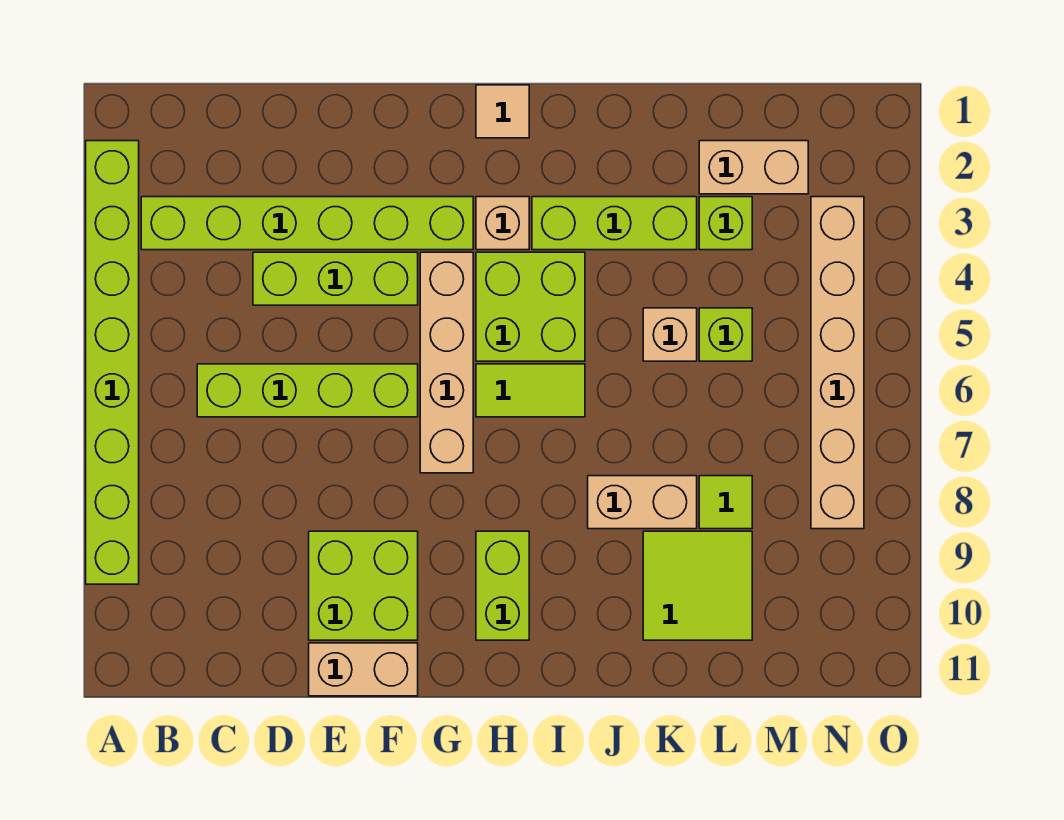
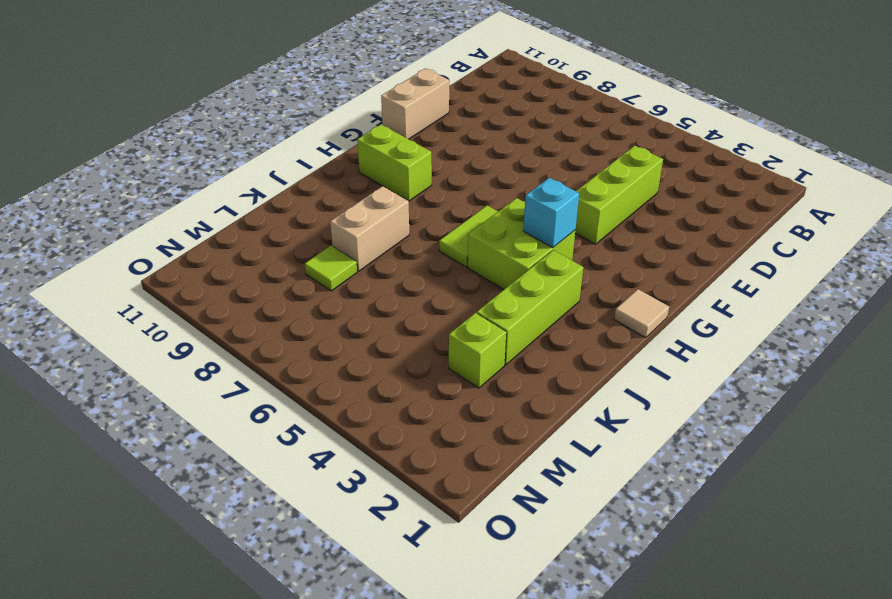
cyan brick H4 level 2 -> none
none -> lime brick A2:A9 level 1
none -> lime brick B3:G3 level 1
none -> lime brick C6:F6 level 1

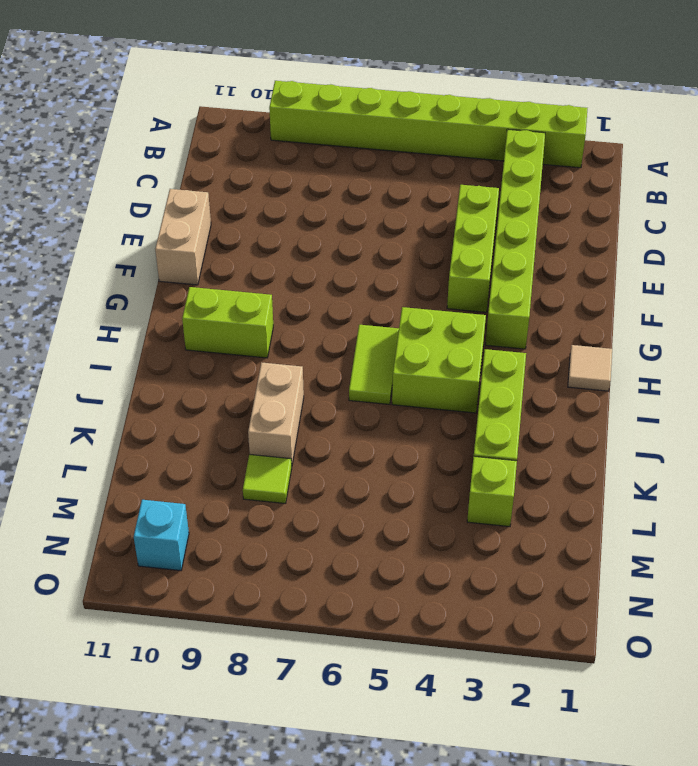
cyan brick N10 level 1 -> none
none -> lime brick C6:F6 level 1
none -> lime brick E9:F10 level 1
none -> tan brick G4:G7 level 1

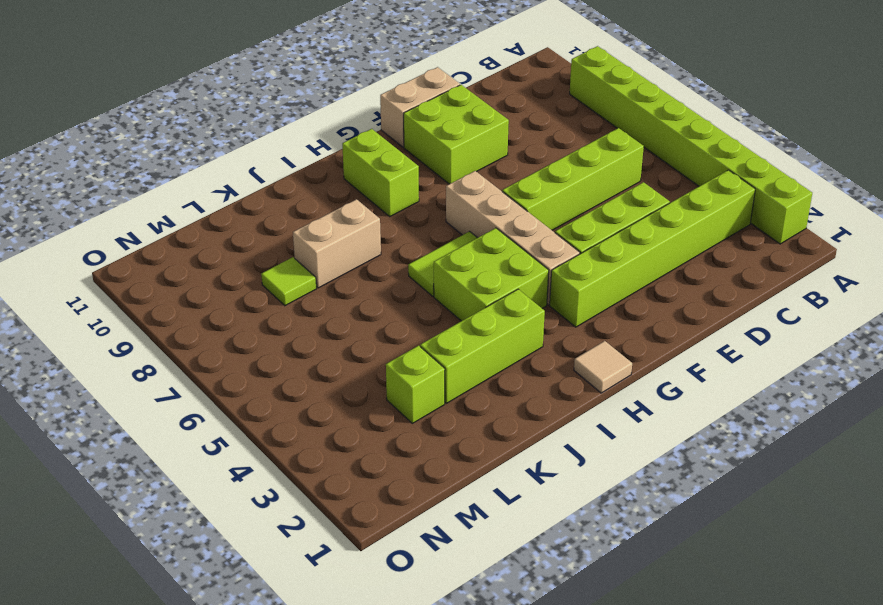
none -> tan brick H3 level 1
none -> tan brick K5 level 1
none -> lime tile K9:L10 level 1

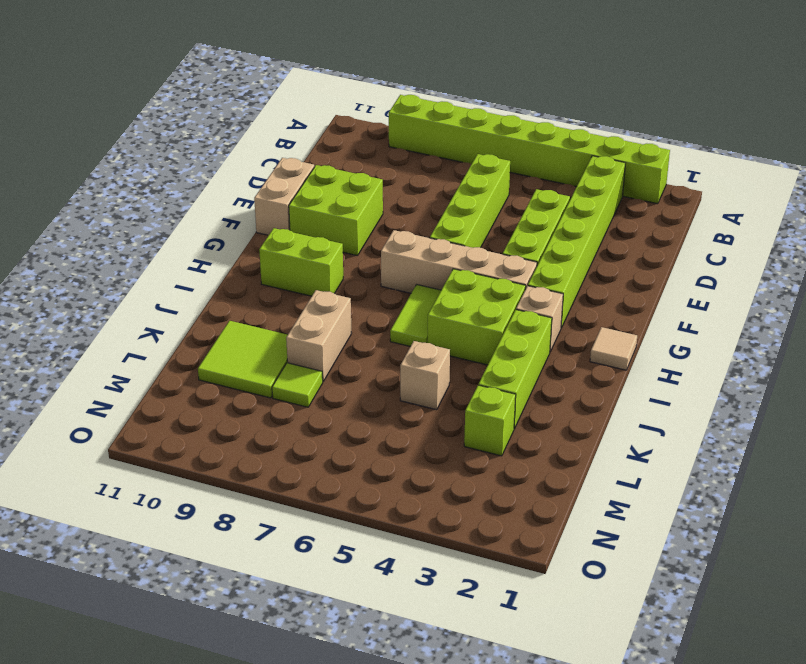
none -> tan brick L2:M2 level 1
none -> lime brick L5 level 1
none -> tan brick N3:N8 level 1

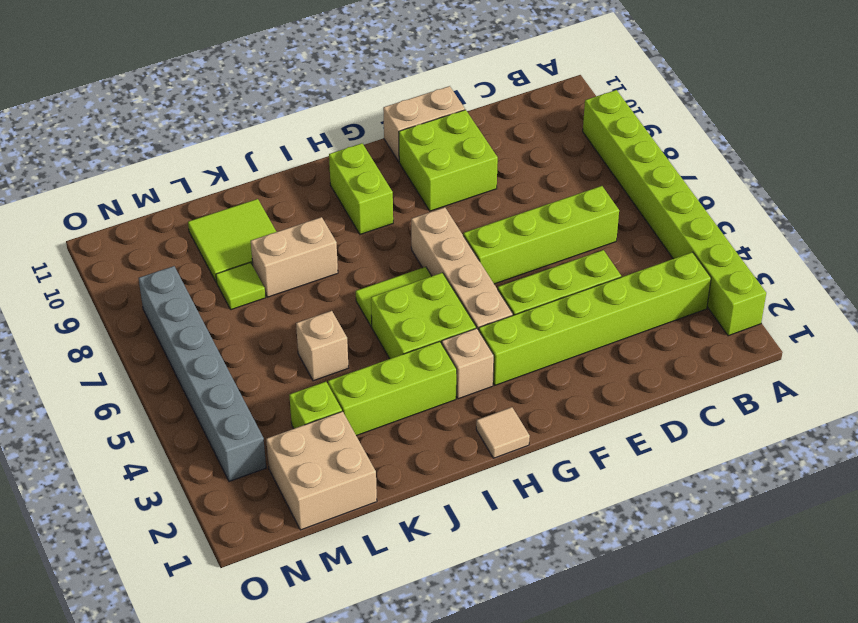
tan brick L1:M2 level 1 -> tan brick L2:M2 level 1
grey brick N3:N8 level 1 -> tan brick N3:N8 level 1
none -> lime brick L5 level 1

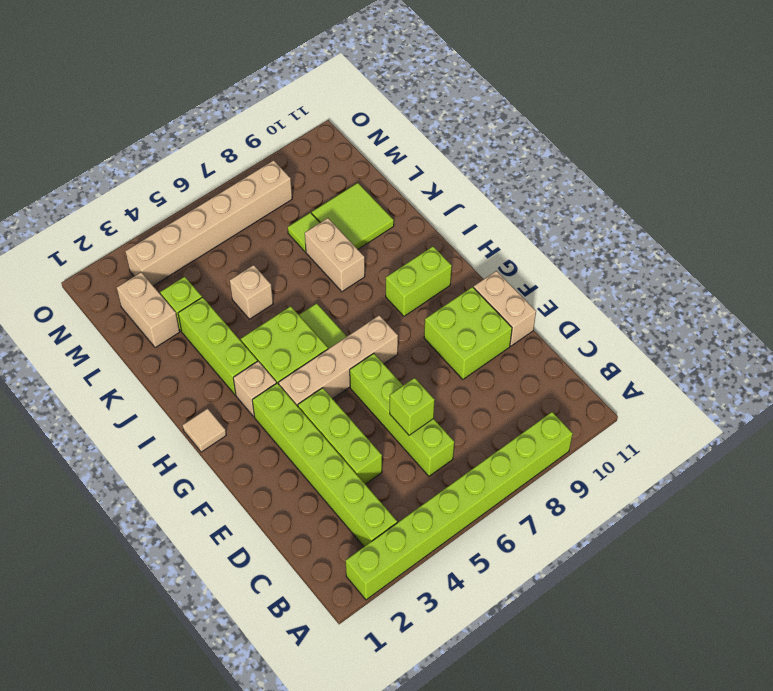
lime brick D6 level 2 -> lime brick L5 level 1

